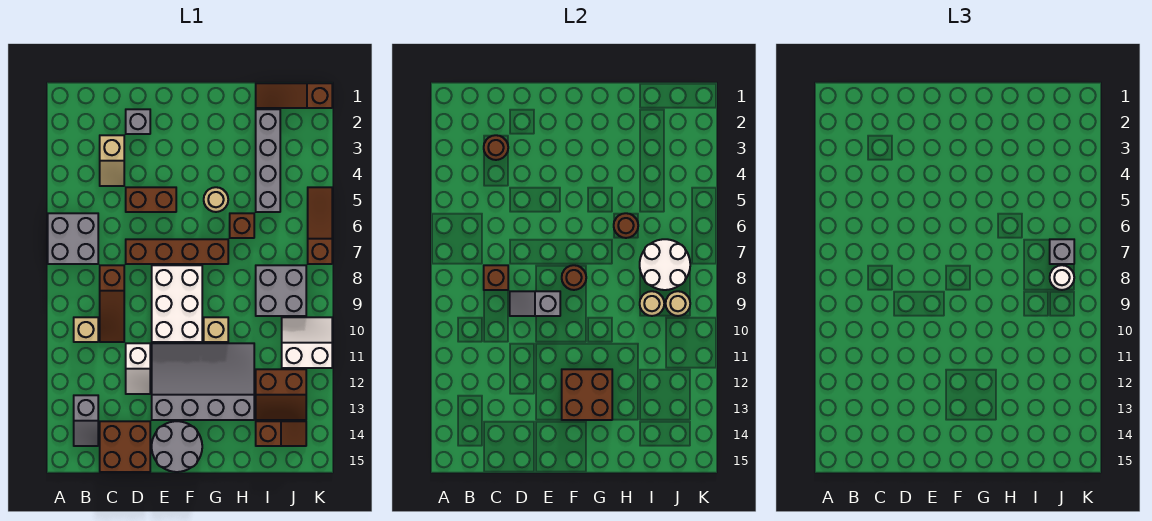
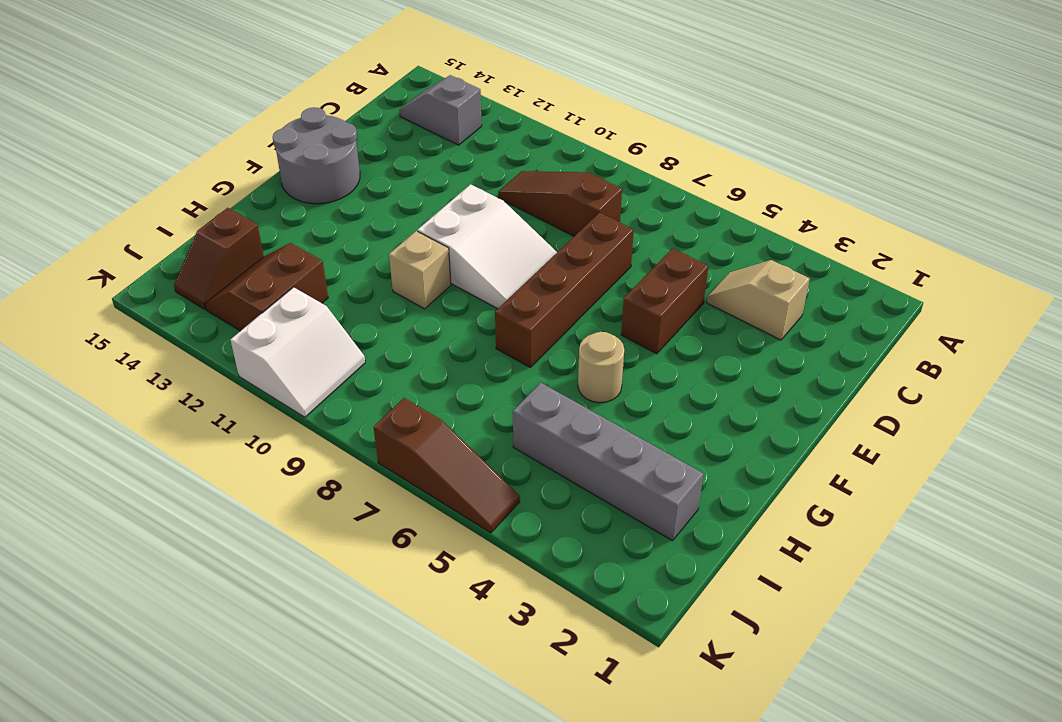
white slope E8:F10 level 1 top 10 -> white brick E8:F10 level 1
none -> grey brick A6:B7 level 1
none -> tan brick B10 level 1
none -> brown brick C14:D15 level 1
none -> grey brick D2 level 1

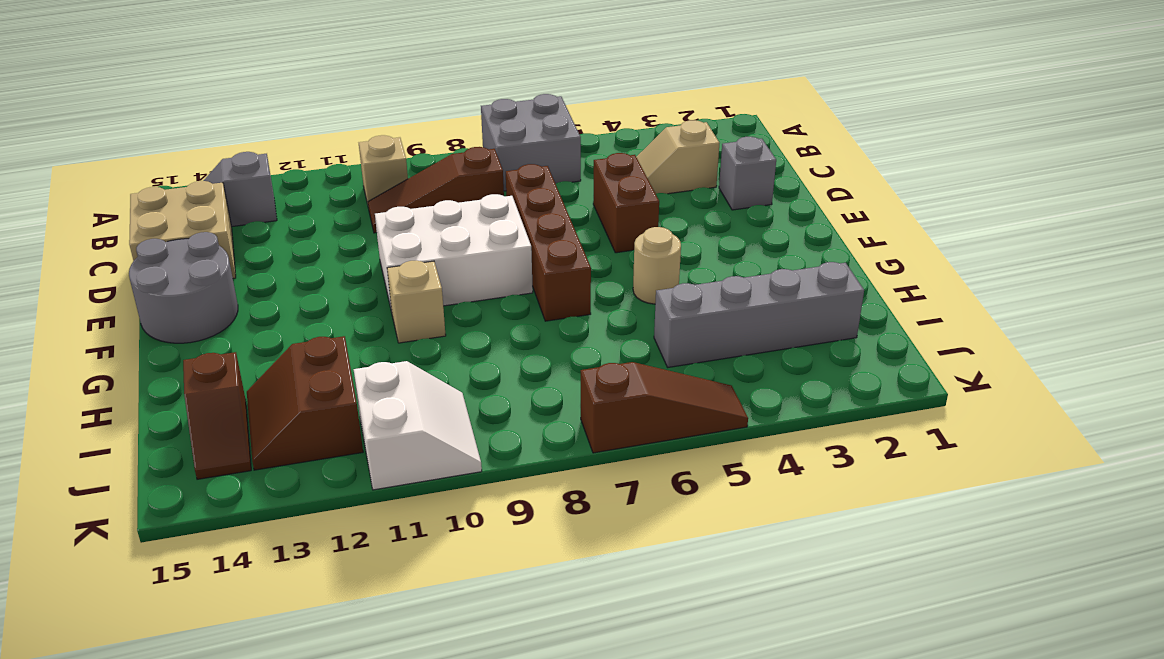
tan brick C14:D15 level 1 -> brown brick C14:D15 level 1
none -> white slope D11:D12 level 1 top 11
none -> grey slope E11:H13 level 1 top 13
none -> brown brick H6 level 1
none -> brown slope I1:K1 level 1 top K

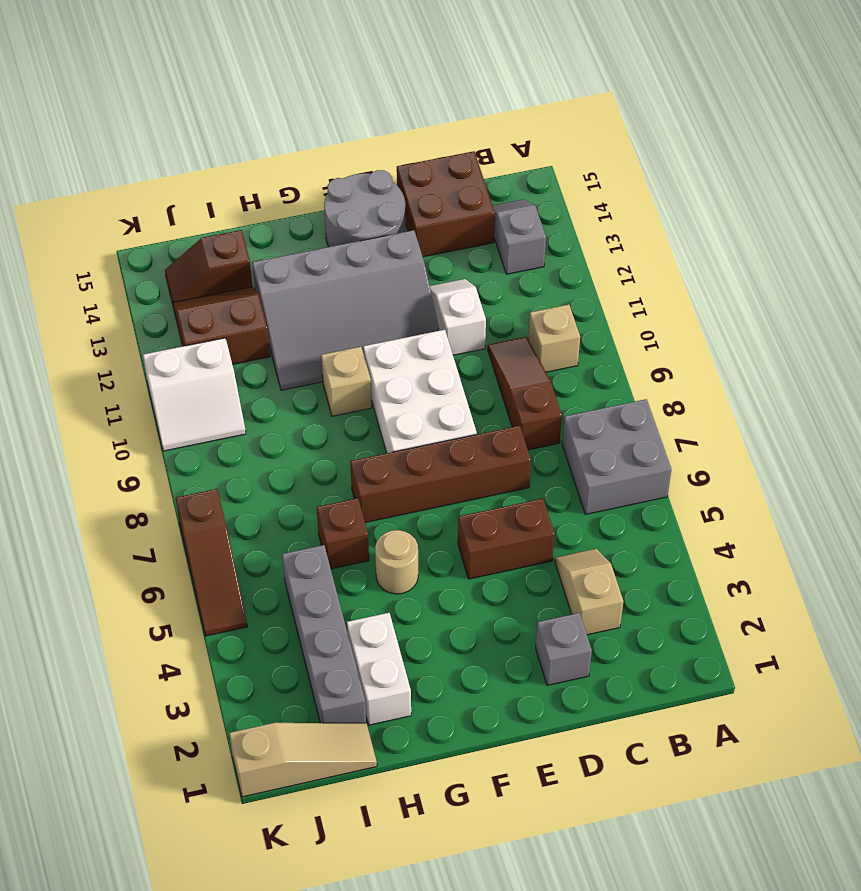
white brick H2:H3 level 1 -> none
tan slope I1:K1 level 1 top K -> brown slope I1:K1 level 1 top K
none -> grey brick I8:J9 level 1
none -> brown round brick C3 level 2
none -> brown brick C8 level 2
none -> grey slope D9:E9 level 2 top E

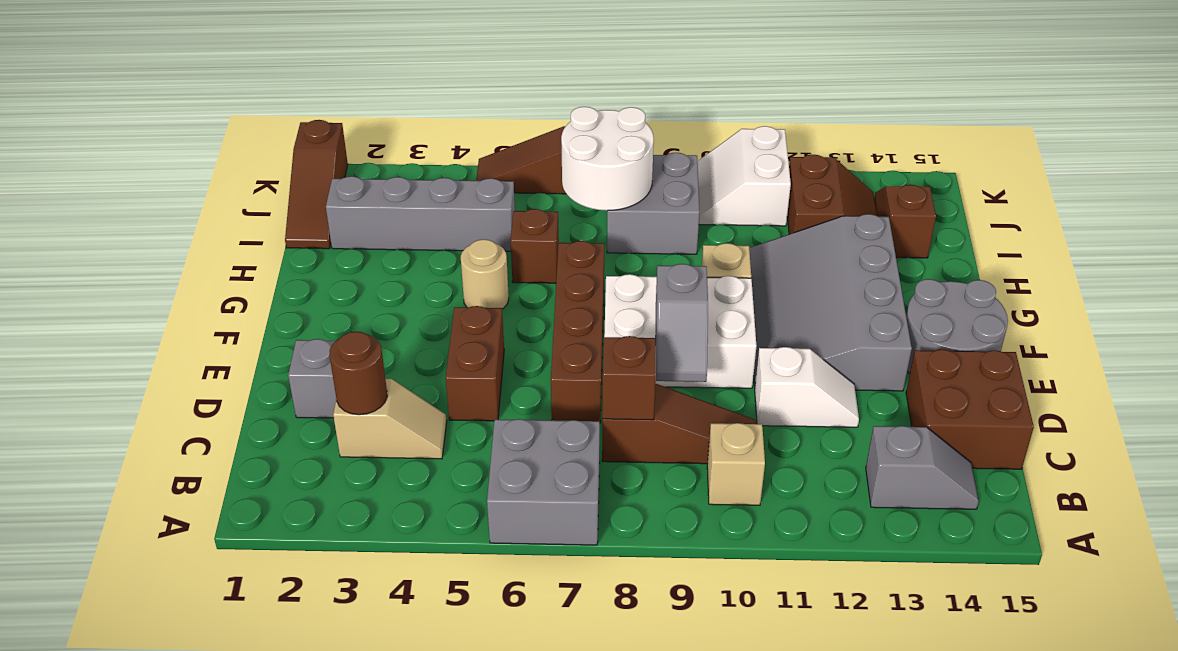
none -> brown round brick F8 level 2
none -> brown brick F12:G13 level 2
none -> brown round brick H6 level 2
none -> tan round brick I9 level 2

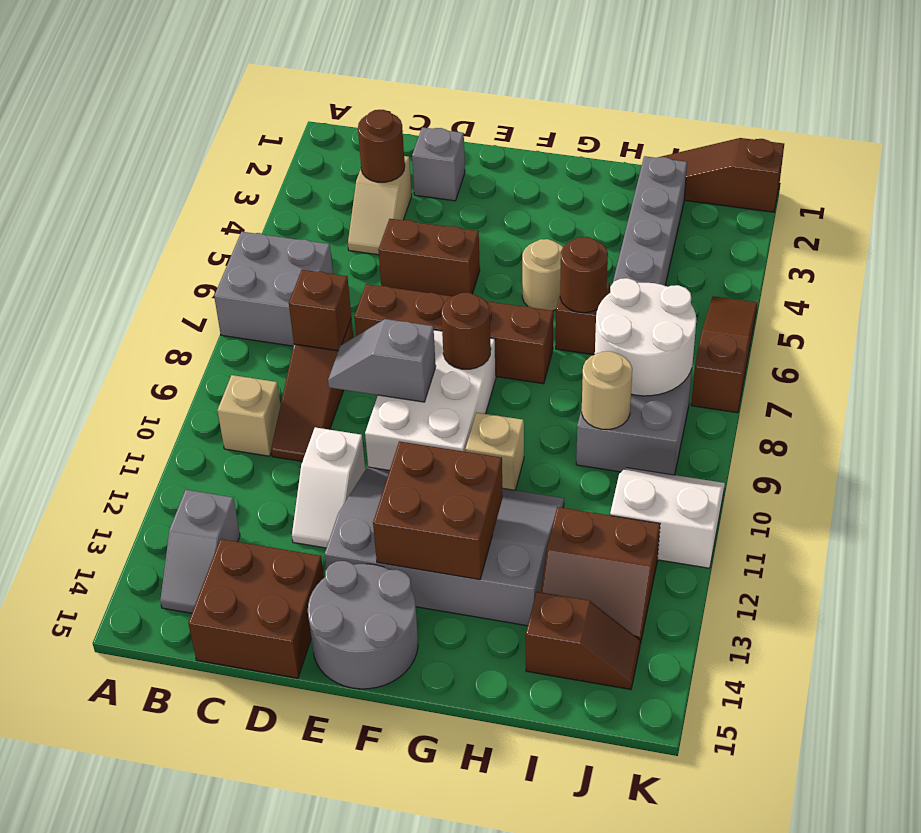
none -> tan round brick J9 level 2
none -> grey brick J7 level 3
none -> white round brick J8 level 3

